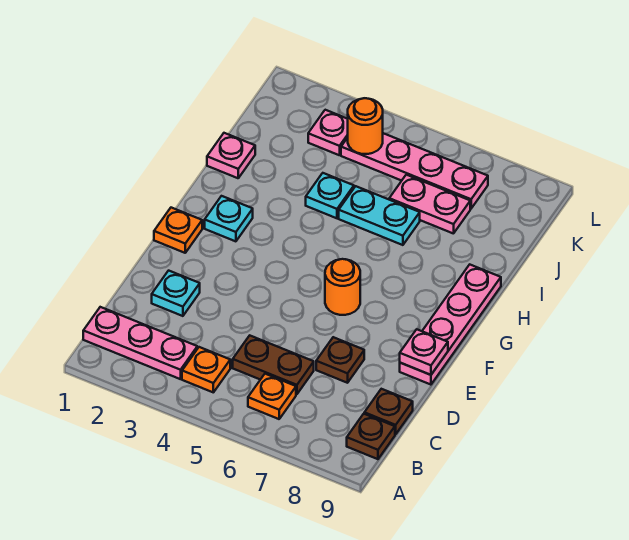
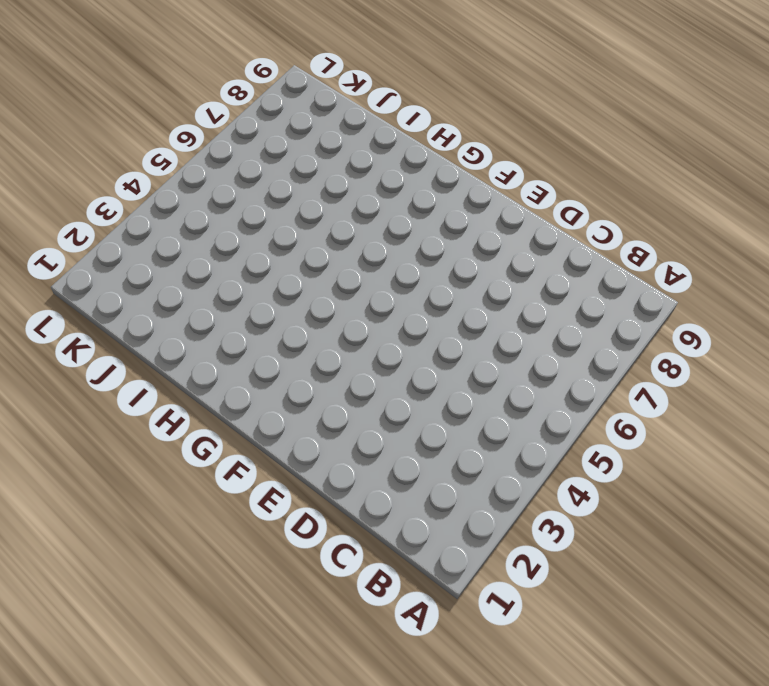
none -> pink plate B1:B3 level 1
none -> orange plate B4 level 1
none -> orange plate B6 level 1

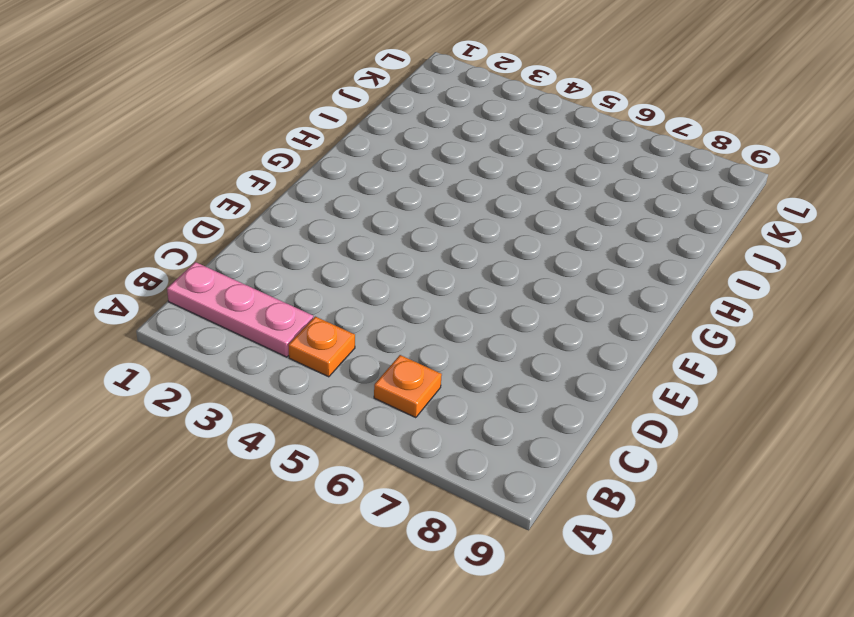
none -> brown plate B9 level 1
none -> brown plate C5:C6 level 1
none -> brown plate C9 level 1

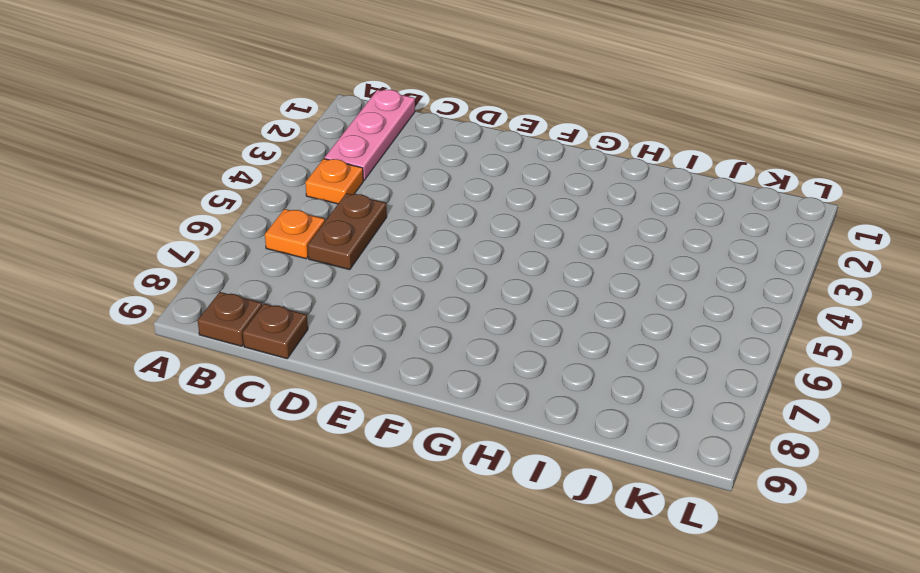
none -> cyan plate D2 level 1
none -> brown plate D7 level 1
none -> pink plate E9:H9 level 1

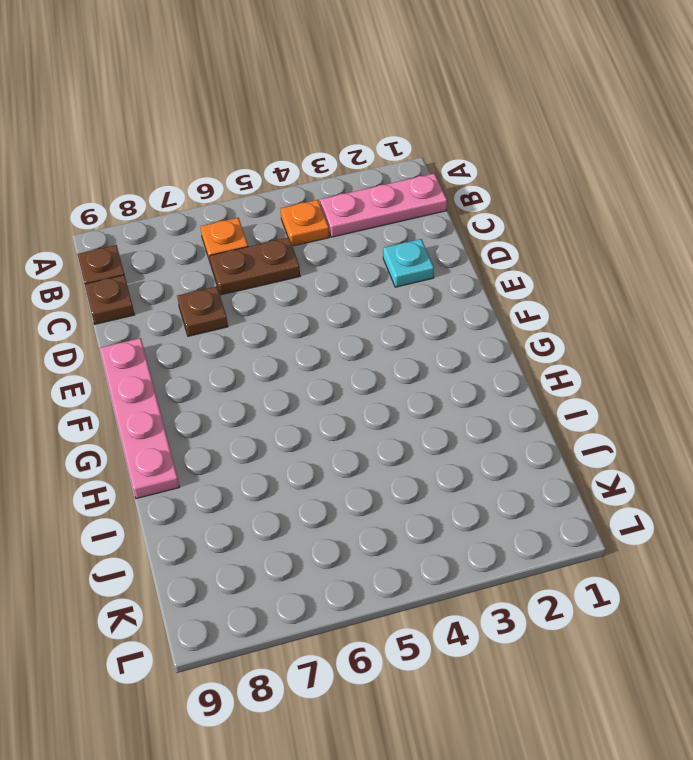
none -> orange plate F1 level 1
none -> orange round brick F6 level 1
none -> cyan plate G2 level 1

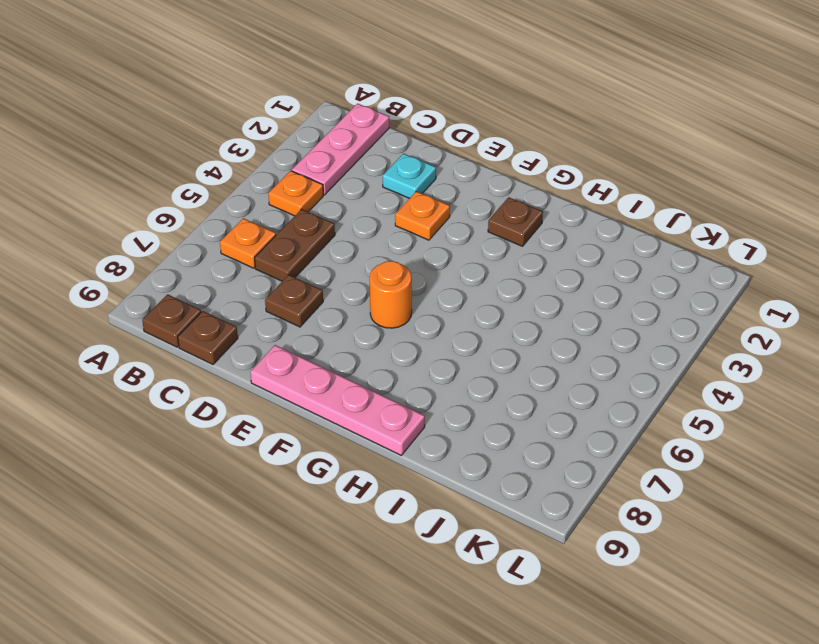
orange plate E3 level 1 -> orange plate F1 level 1
brown plate G2 level 1 -> cyan plate G2 level 1
none -> pink plate I1 level 1
none -> cyan plate I4 level 1
none -> cyan plate I5:I6 level 1

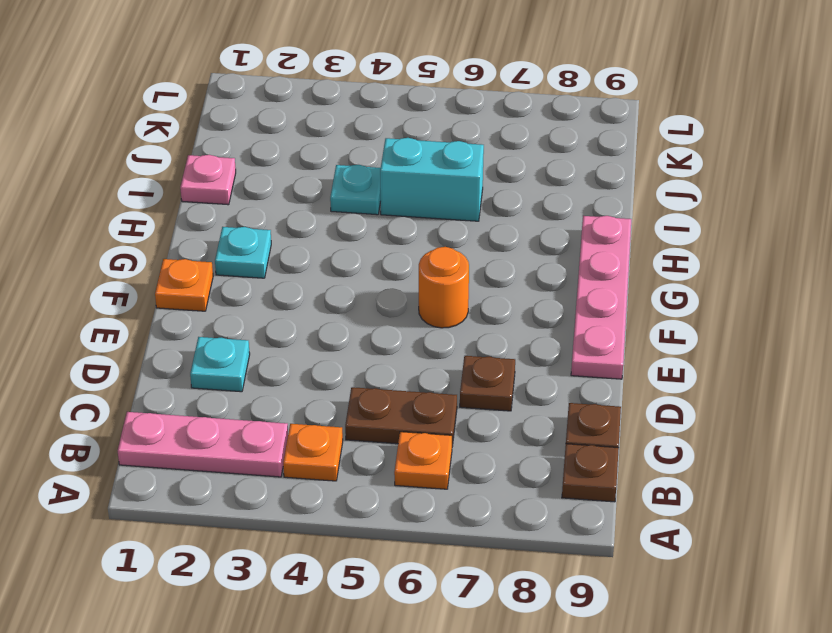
cyan brick I5:I6 level 1 -> cyan plate I5:I6 level 1
none -> pink plate J6:J7 level 1
none -> pink plate K3 level 1
none -> pink plate K4:K7 level 1

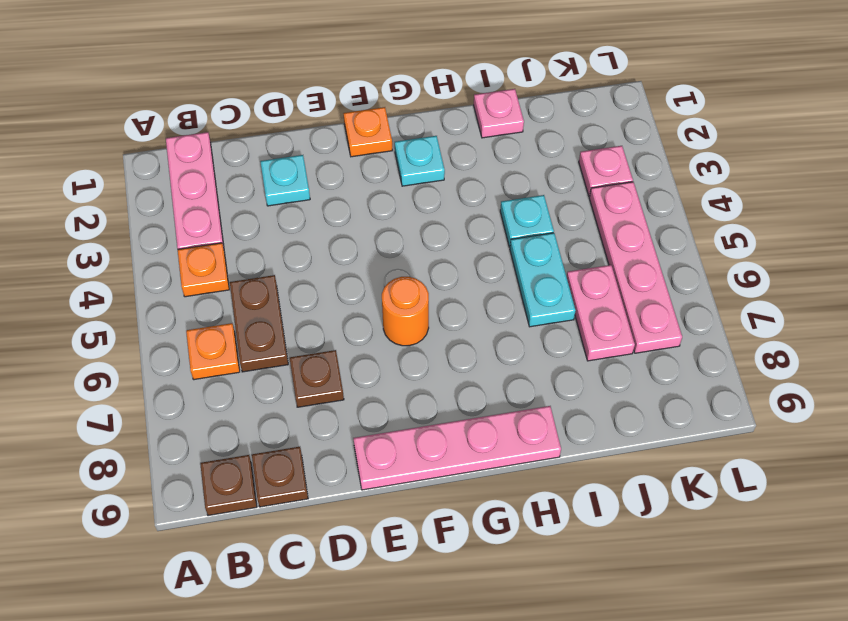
none -> pink plate E9 level 2
none -> orange round brick K4 level 2

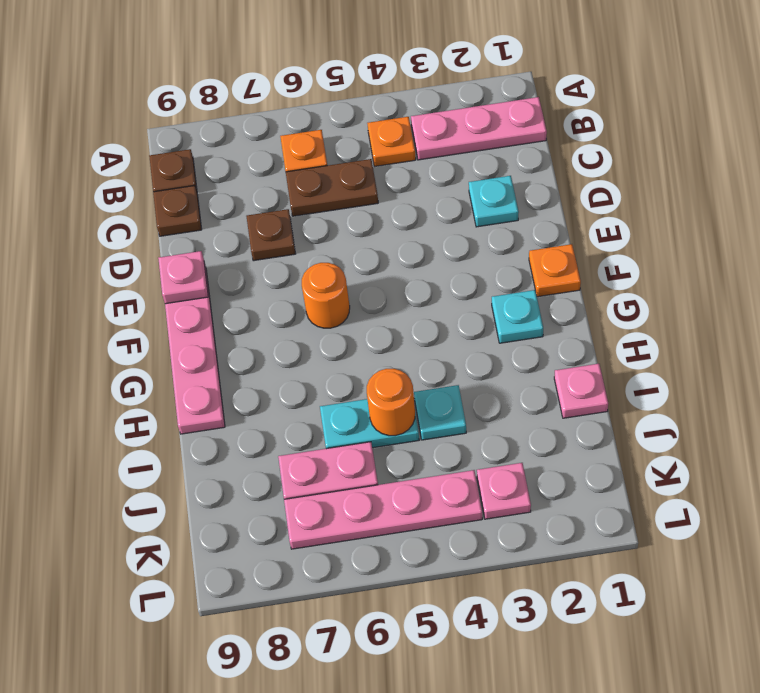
orange round brick I5 level 2 -> orange round brick K4 level 2

